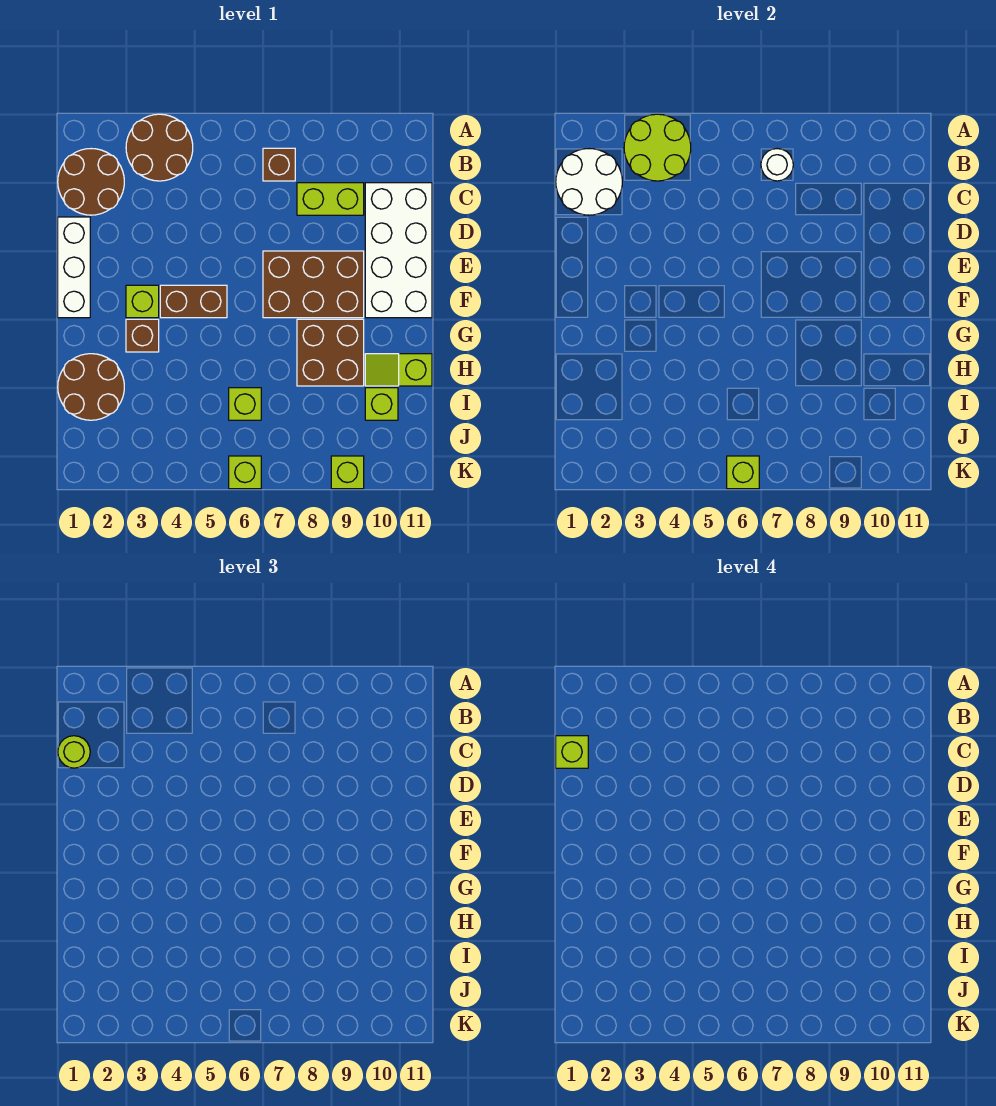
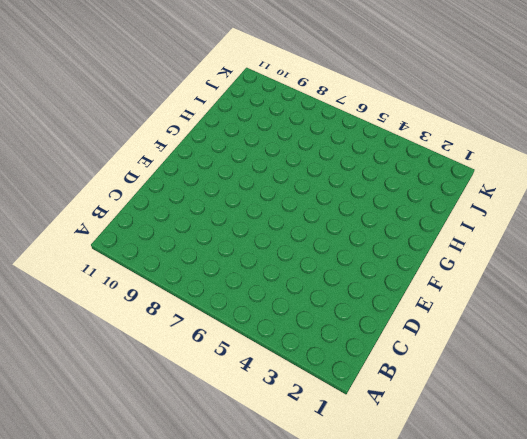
none -> brown round brick A3:B4 level 1
none -> brown round brick B1:C2 level 1
none -> brown brick B7 level 1

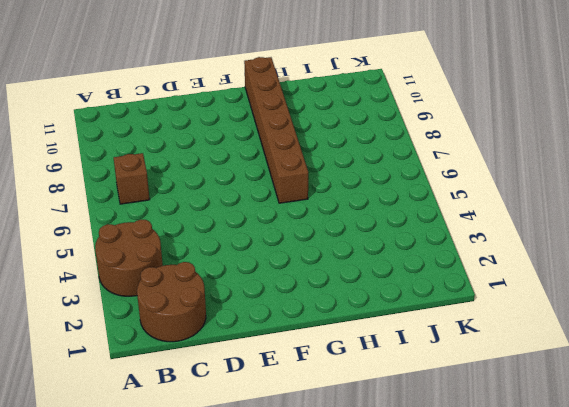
brown brick G6:G11 level 1 -> brown brick G8:H9 level 1
none -> lime brick C8:C9 level 1
none -> white brick C10:F11 level 1
none -> white brick D1:F1 level 1

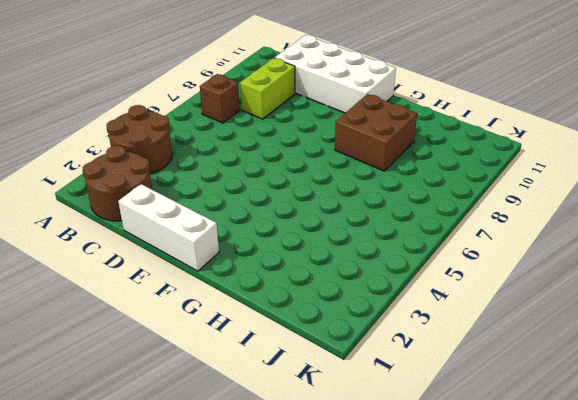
none -> brown brick E7:F9 level 1
none -> lime brick F3 level 1
none -> brown brick F4:F5 level 1

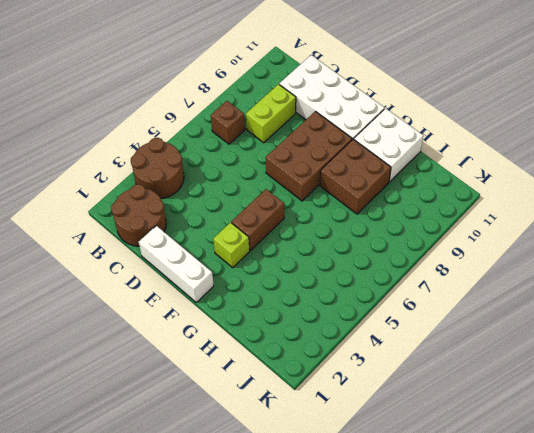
white brick G10:H11 level 1 -> lime slope H10:H11 level 1 top 11
none -> brown brick G3 level 1
none -> brown round brick H1:I2 level 1
none -> lime brick I6 level 1

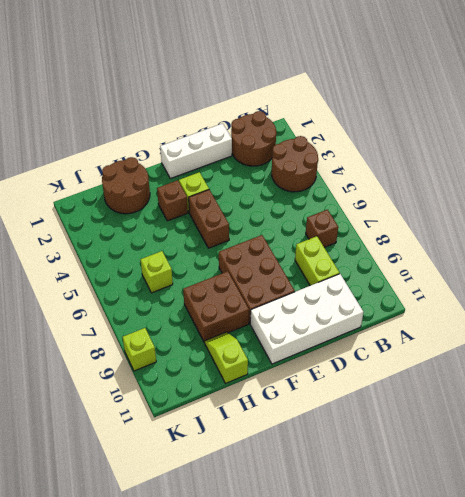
none -> lime brick I10 level 1
none -> lime brick K6 level 1
none -> lime round brick A3:B4 level 2

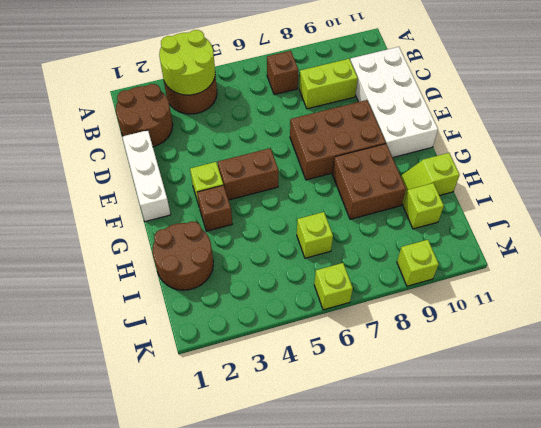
none -> white round brick B1:C2 level 2
none -> white round brick B7 level 2
none -> lime brick K6 level 2

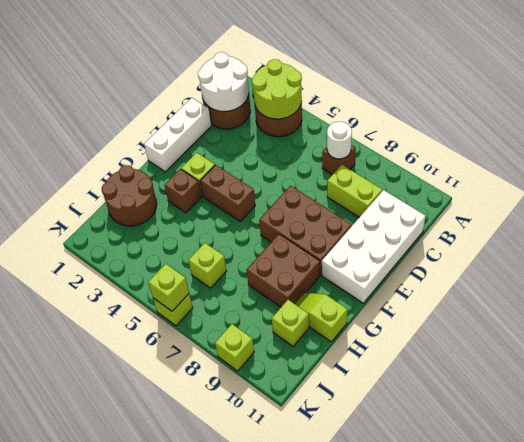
none -> lime round brick C1 level 3
none -> lime brick C1 level 4

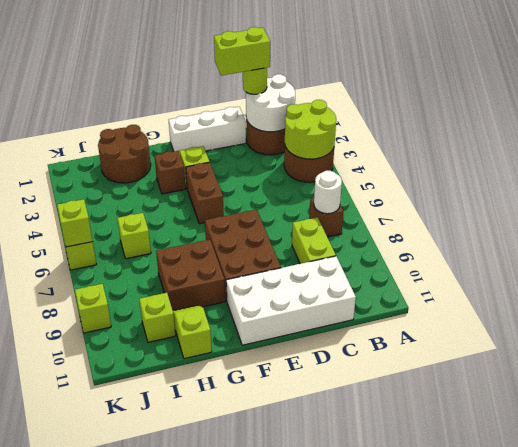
lime brick C1:D1 level 4 -> lime brick C1 level 4

